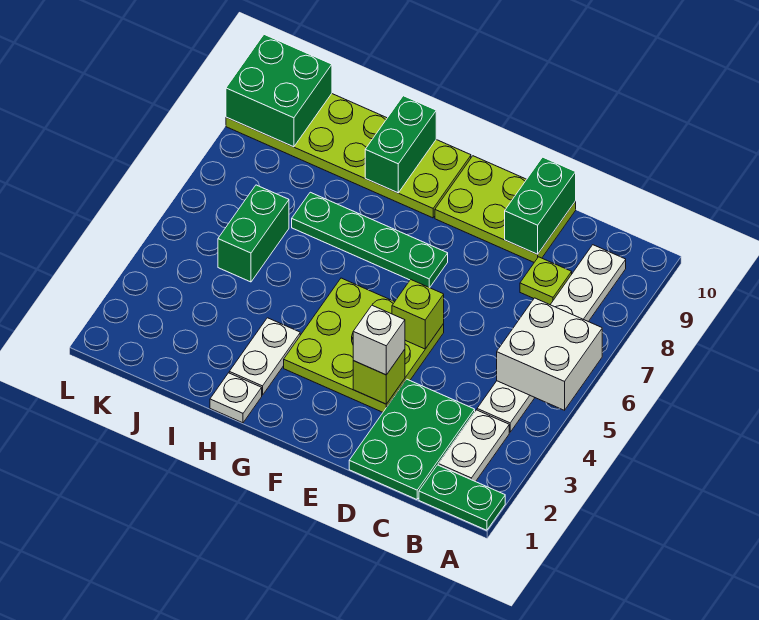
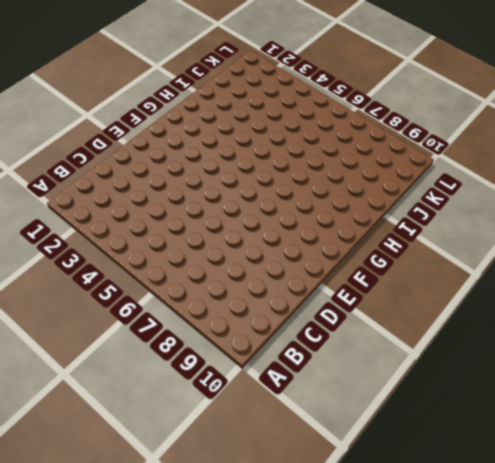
none -> green plate A1:B1 level 1
none -> white plate B2:B3 level 1
none -> white plate B4:B9 level 1

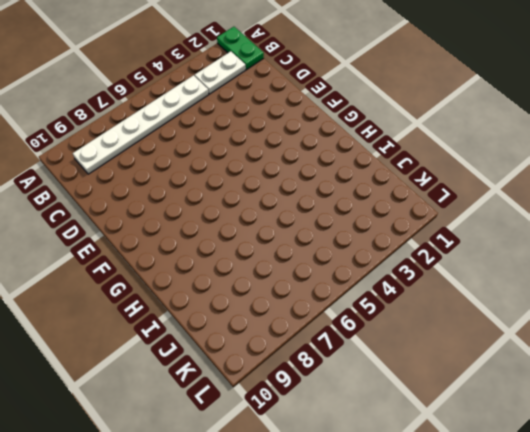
none -> green plate C1:D3 level 1
none -> lime plate C8 level 1
none -> lime plate D9:F10 level 1

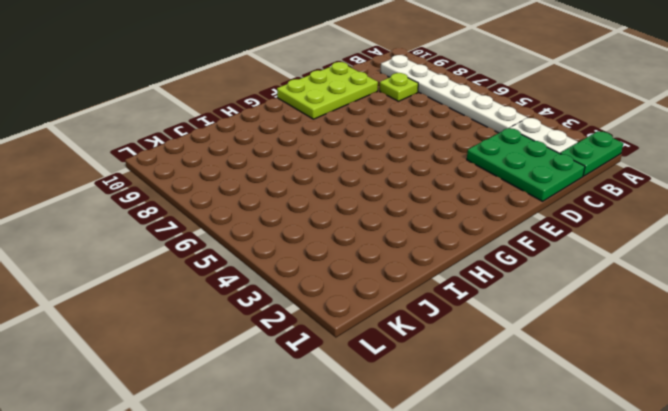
none -> lime plate E3:G5 level 1
none -> green plate F7:I7 level 1
none -> lime plate G9:L10 level 1

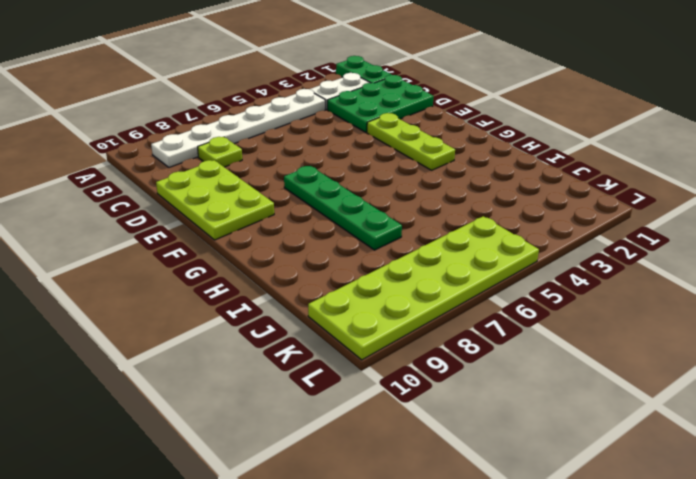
lime plate E3:G3 level 1 -> lime plate E3:G5 level 1
lime plate K5:L10 level 1 -> lime plate G9:L10 level 1
none -> white plate H1 level 1
none -> white plate H2:H3 level 1
none -> green brick J5:J6 level 1

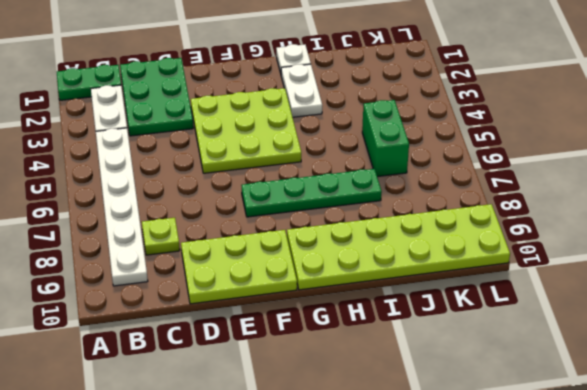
none -> white brick A5:B6 level 2
none -> green brick D9:D10 level 2
none -> lime brick E3 level 2

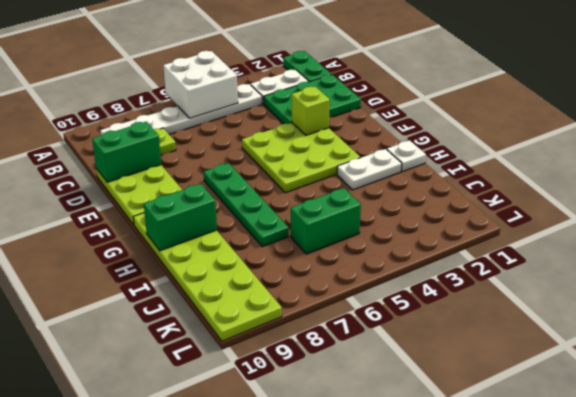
none -> lime brick E5 level 2
none -> green brick K9:L10 level 2
none -> white brick E3 level 3

